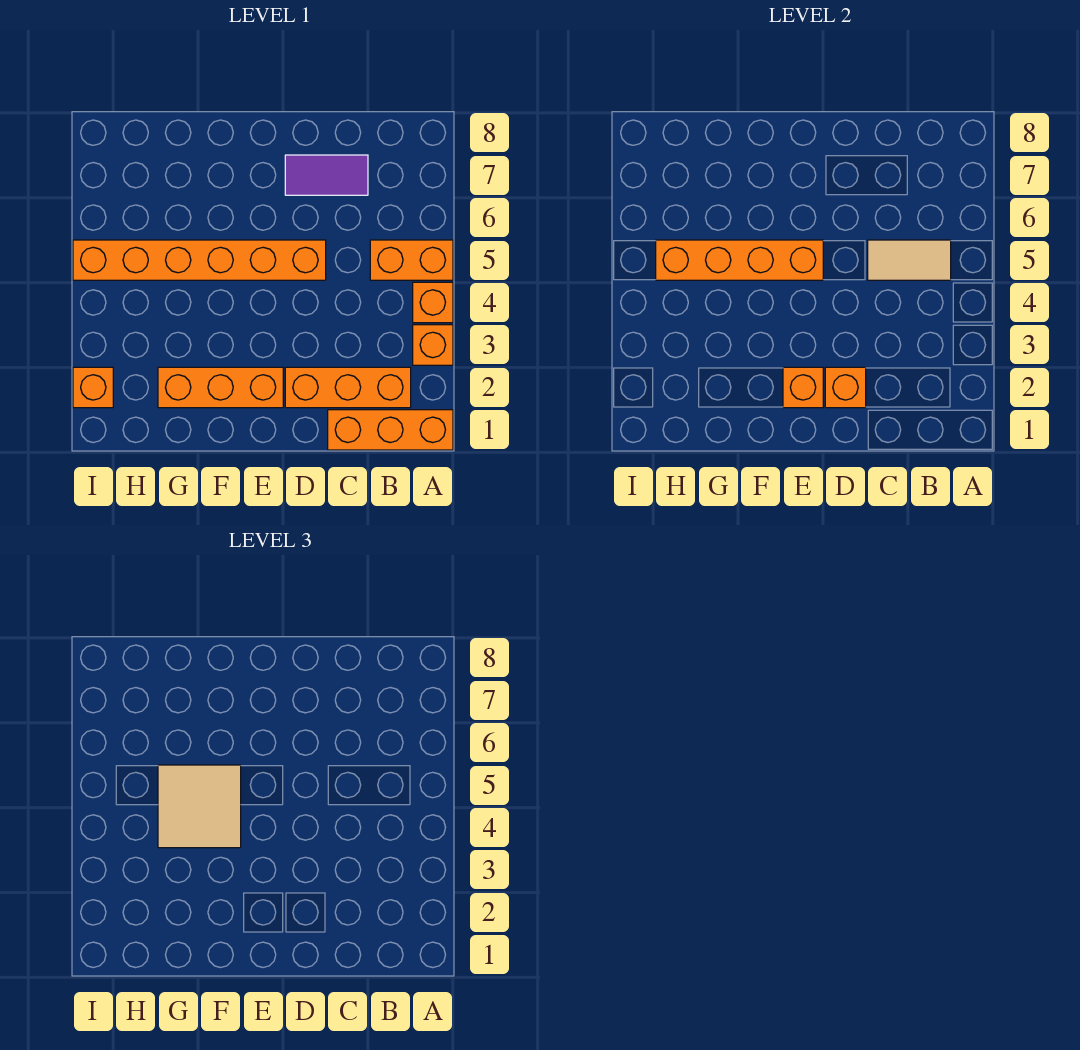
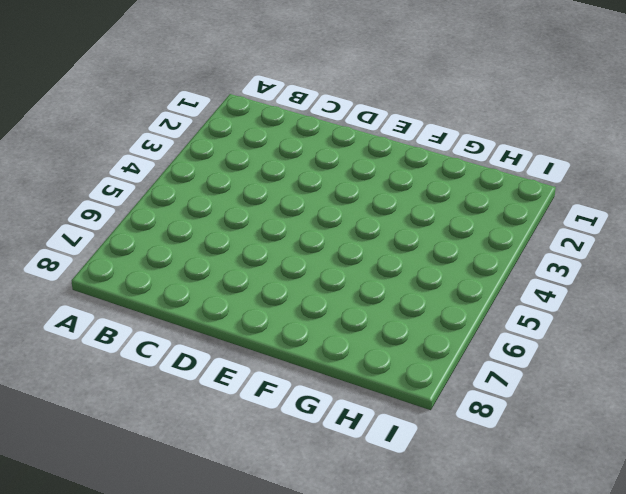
none -> orange brick A1:C1 level 1
none -> orange brick A3 level 1
none -> orange brick A4 level 1

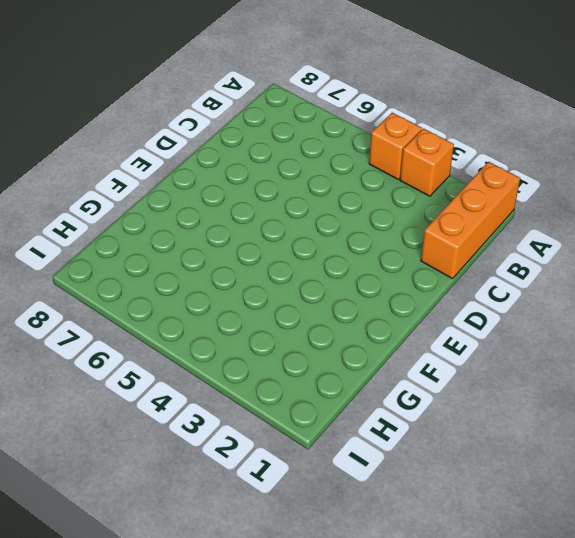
none -> orange brick A5:B5 level 1
none -> orange brick B2:D2 level 1
none -> purple tile C7:D7 level 1

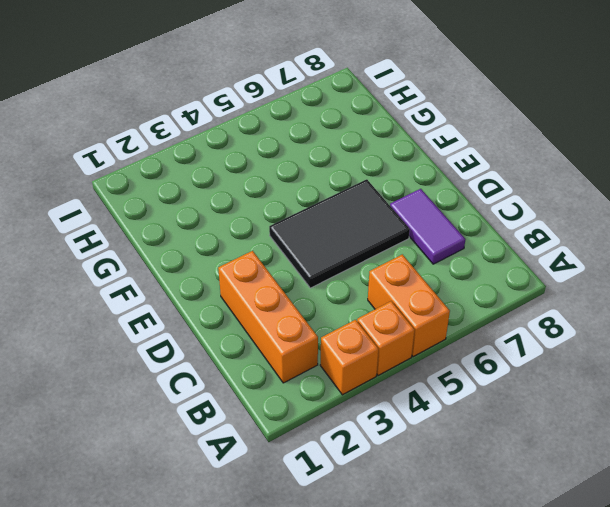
black tile D4:E6 level 1 -> orange brick D5:I5 level 1
none -> orange brick A1:C1 level 1
none -> orange brick E2:G2 level 1
none -> orange brick I2 level 1

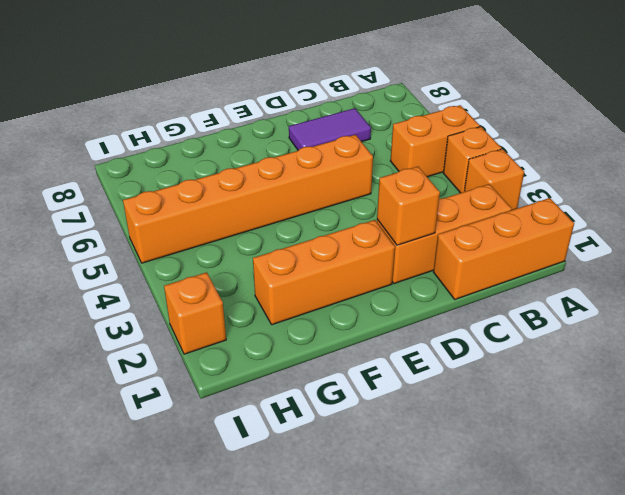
none -> tan tile B5:C5 level 2
none -> orange brick E2 level 2
none -> orange brick E5:H5 level 2

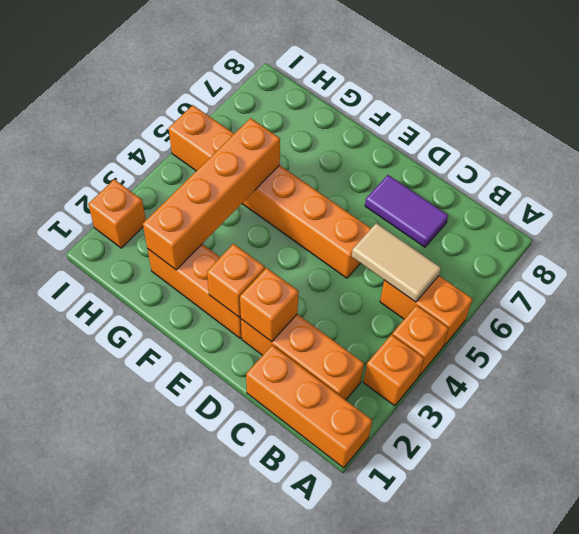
orange brick G2:G5 level 2 -> orange brick E5:H5 level 2
none -> tan tile F4:G5 level 3

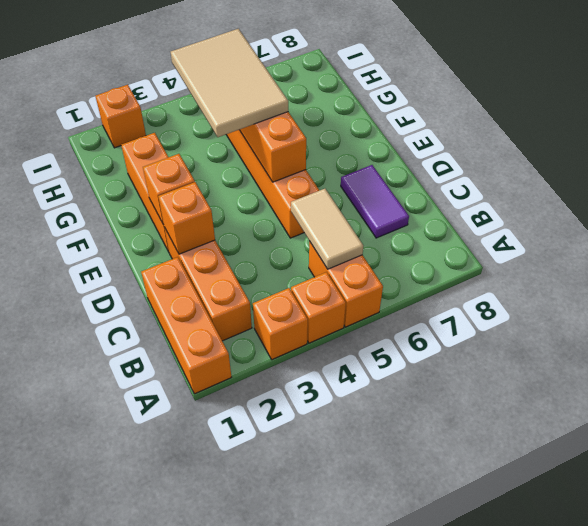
tan tile F4:H5 level 3 -> tan tile F4:G5 level 3

